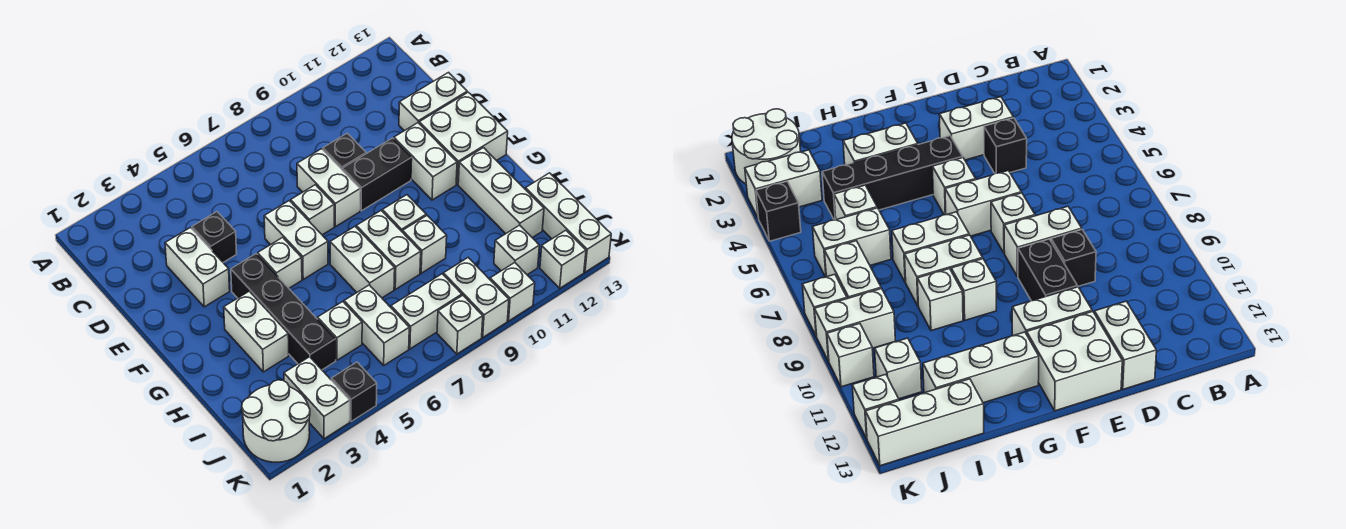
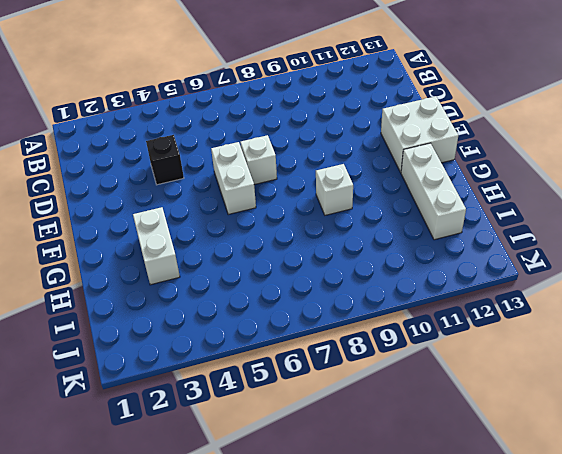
none -> white brick D3:E3 level 1
none -> white brick D8:E8 level 1
none -> black brick D9 level 1
none -> white brick D12:D13 level 1

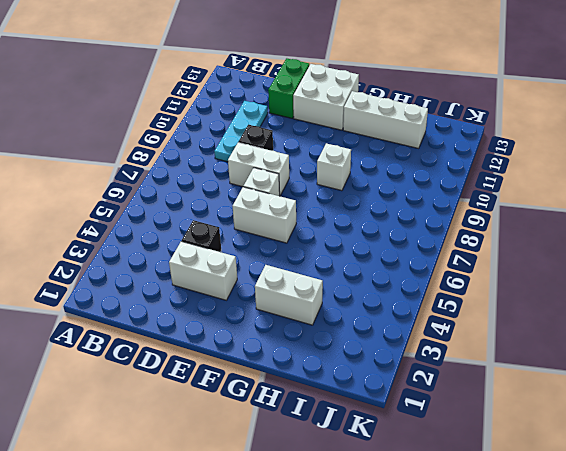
cyan plate C9:C11 level 1 -> none
green brick D12:D13 level 1 -> white brick D12:D13 level 1
none -> black brick E9:E10 level 1
none -> white brick E11:F11 level 1
none -> black brick F4:I4 level 1
none -> white brick F5 level 1

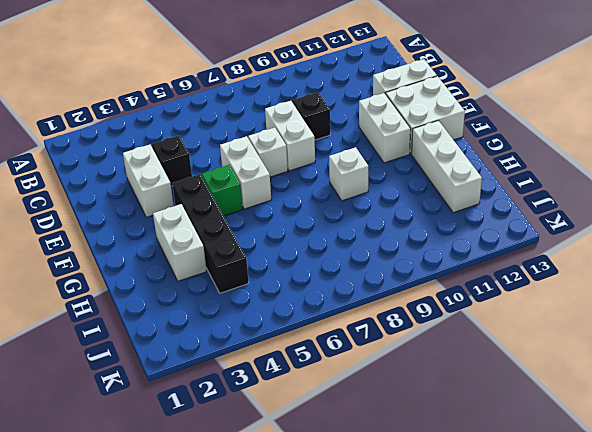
green brick F5 level 1 -> white brick F5 level 1
none -> black brick E9:E10 level 1
none -> white brick G7:H7 level 1
none -> white brick G8:H8 level 1
none -> white brick H9 level 1

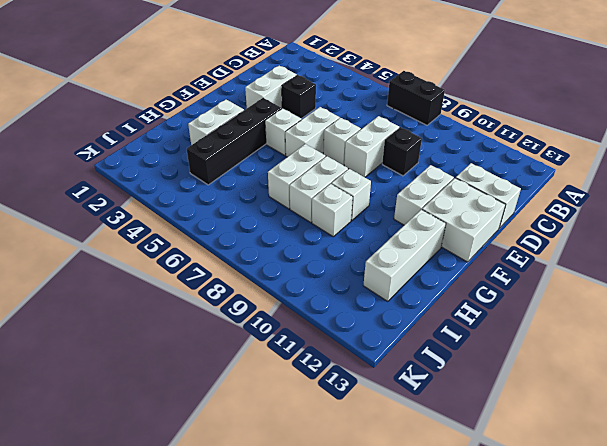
black brick A7:A8 level 1 -> black brick E9:E10 level 1
none -> white brick I5 level 1
none -> white brick I6:J6 level 1
none -> white brick I13:K13 level 1
none -> white round brick J1:K2 level 1

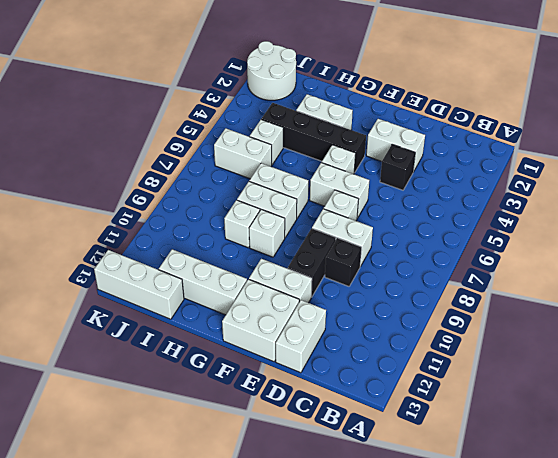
none -> white brick J3:K3 level 1
none -> white brick J7:J8 level 1
none -> white brick J9:K9 level 1
none -> white brick J11 level 1

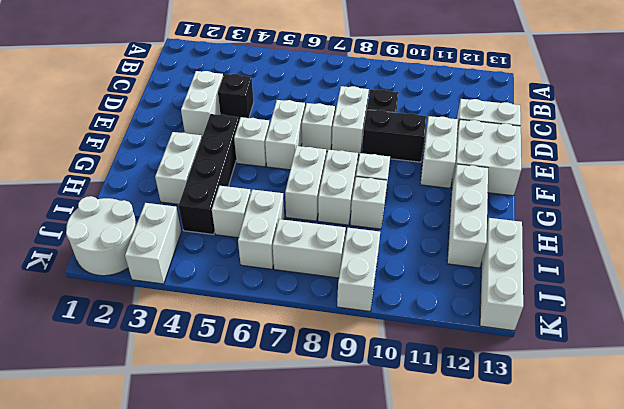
none -> white brick J11 level 1
none -> black brick K4 level 1
none -> white brick K8 level 1
none -> white brick K10 level 1

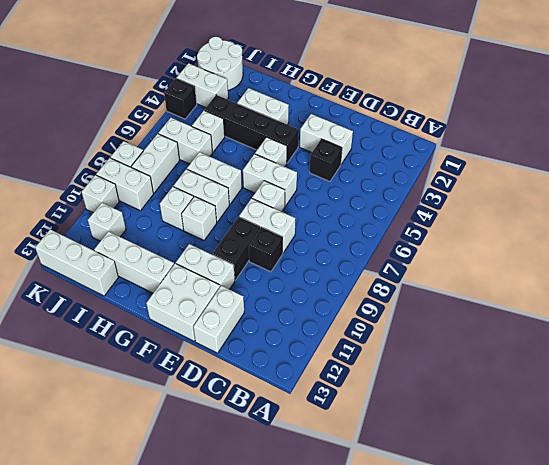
none -> white brick K12 level 1

